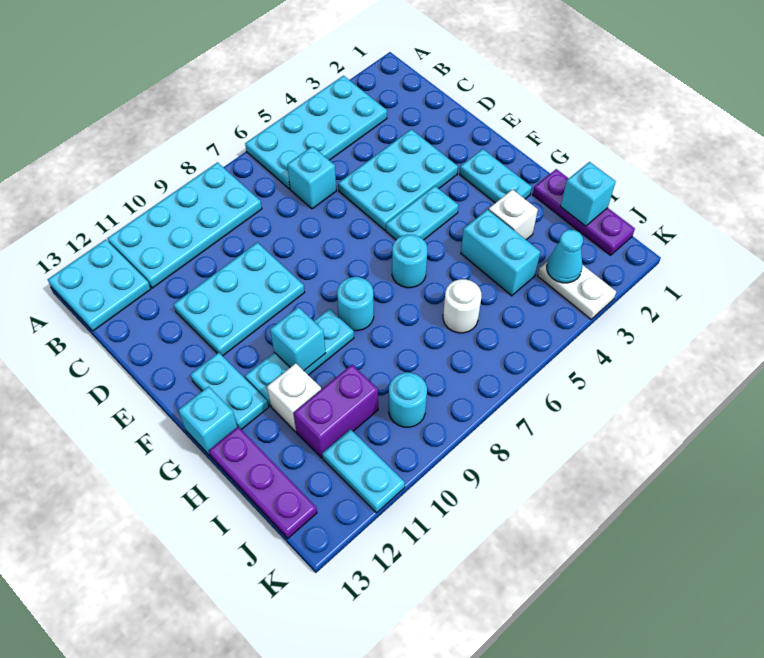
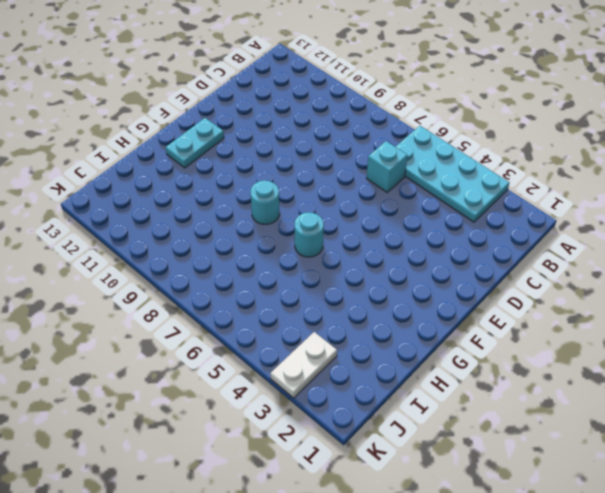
none -> cyan plate A8:B11 level 1
none -> cyan plate A12:B13 level 1
none -> cyan plate D3:E5 level 1

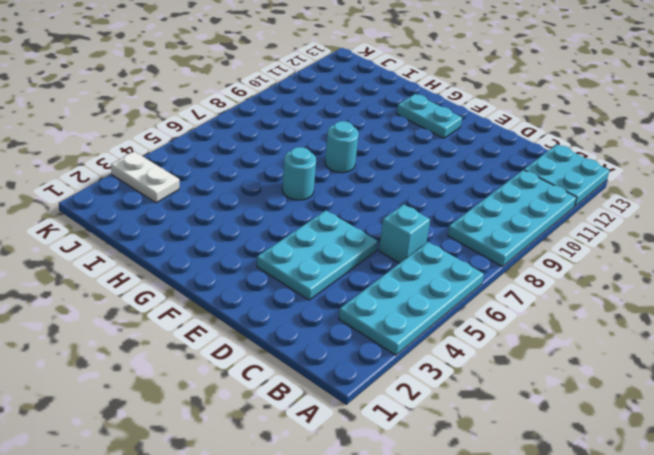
none -> cyan plate D9:E11 level 1
none -> cyan plate F2:G2 level 1
none -> cyan plate F4:F5 level 1

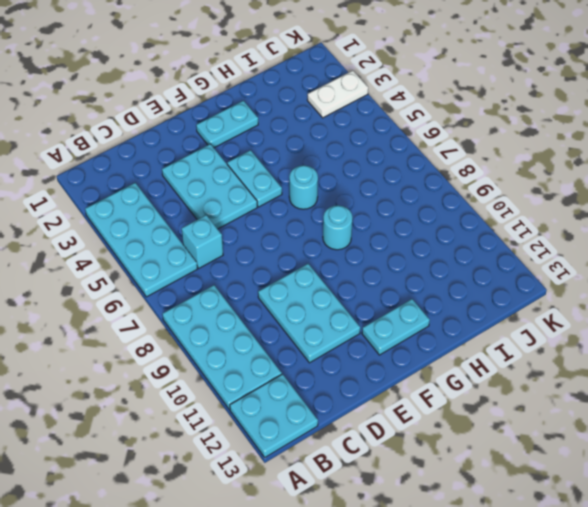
none -> cyan plate G9:G11 level 1
none -> cyan brick G13 level 1
none -> purple plate H1:J1 level 1

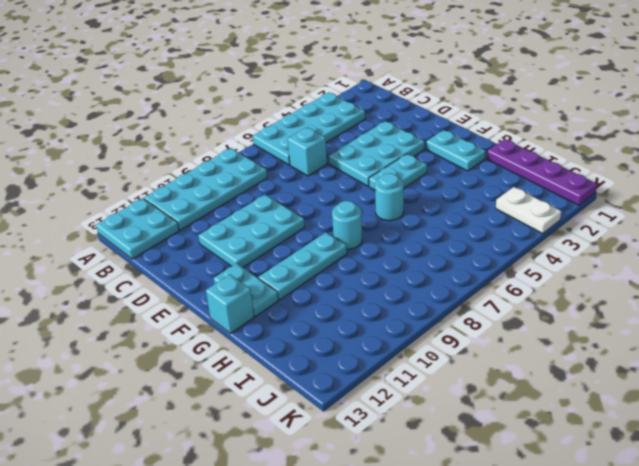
purple plate H1:K1 level 1 -> purple plate H1:J1 level 1
none -> white brick H3 level 1
none -> cyan brick H4:I4 level 1
none -> white brick H11 level 1

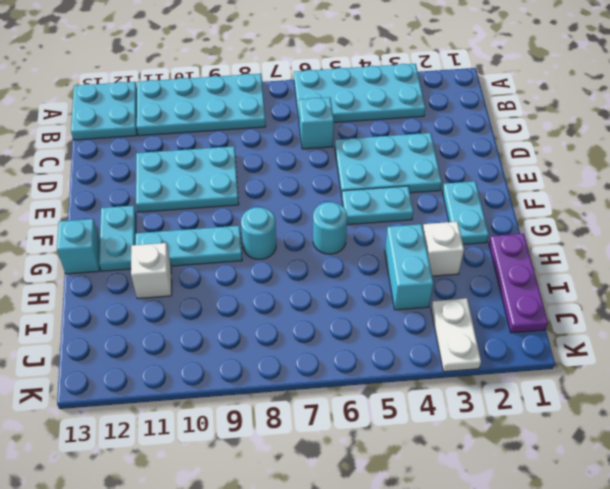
none -> purple plate H13:J13 level 1
none -> white round brick I6 level 1
none -> purple brick I10:I11 level 1

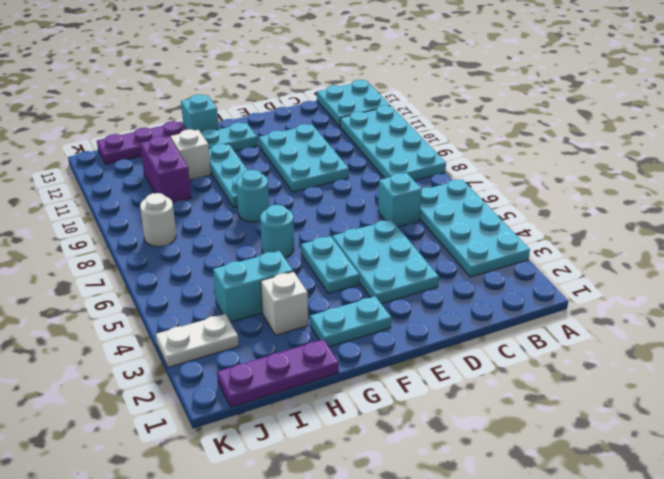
white round brick J8 level 1 -> white round brick I6 level 1
none -> cyan round brick J9 level 1
none -> cyan plate J11:K11 level 1
none -> cyan brick G10 level 2

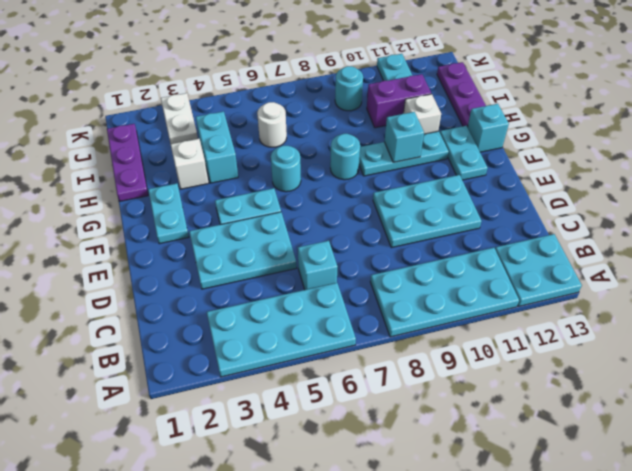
none -> cyan brick I1 level 2
none -> cyan cone J3 level 2

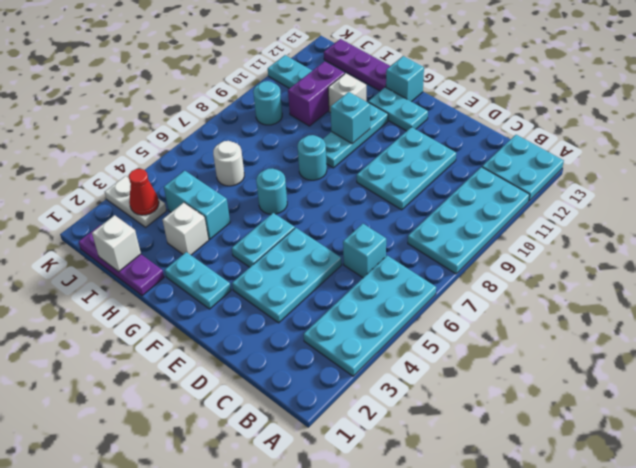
white brick I1 level 2 -> cyan brick I1 level 2
red cone J3 level 2 -> cyan cone J3 level 2

